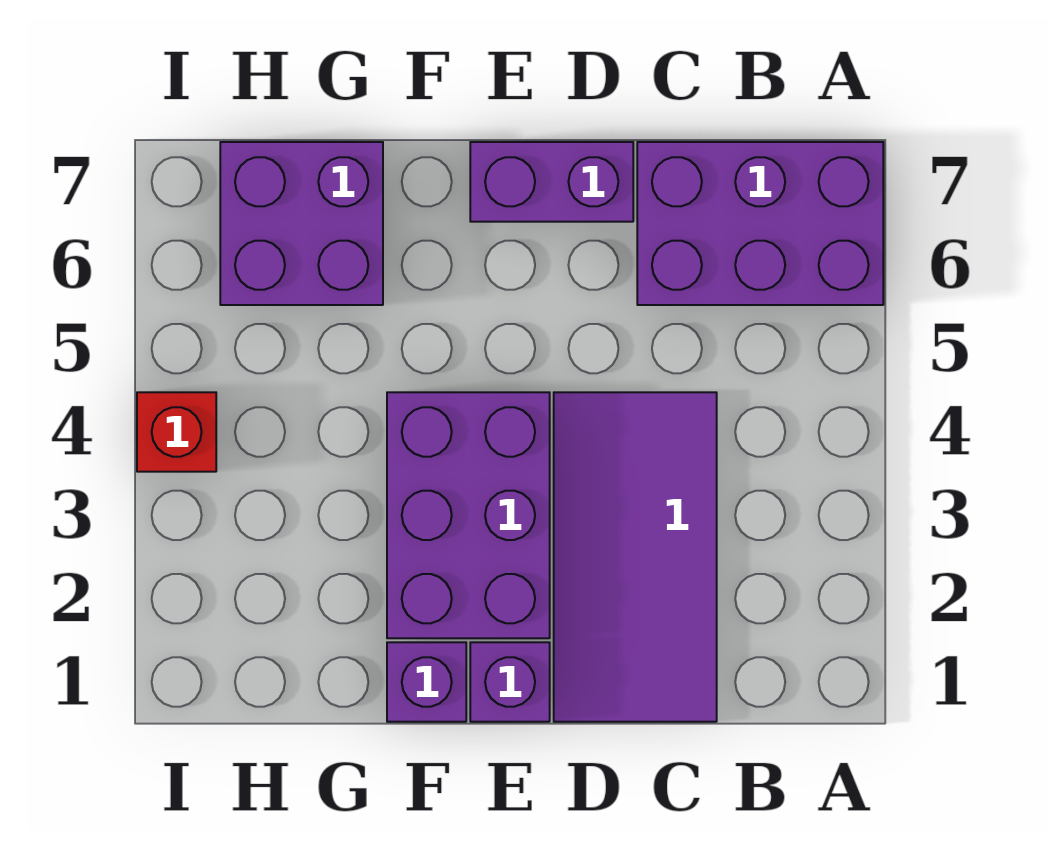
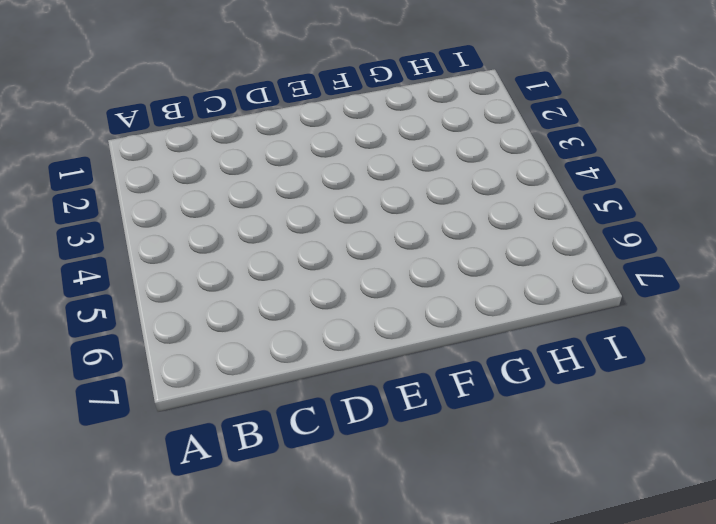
none -> purple brick A6:C7 level 1
none -> purple tile C1:D4 level 1

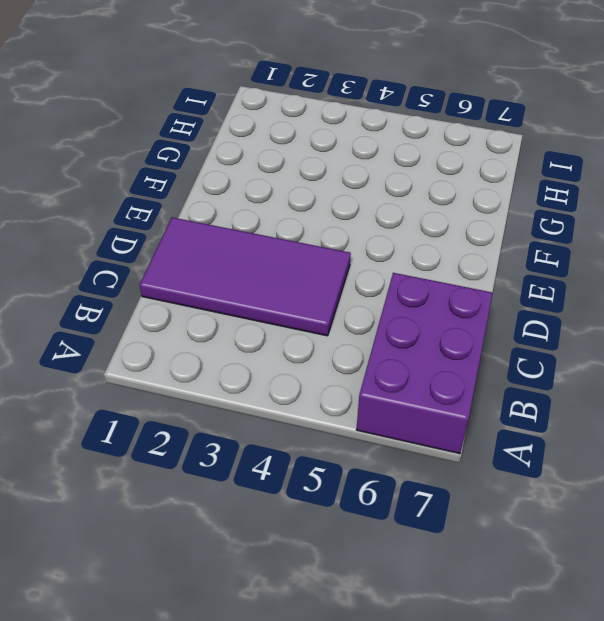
none -> purple brick D7:E7 level 1
none -> purple brick E1 level 1

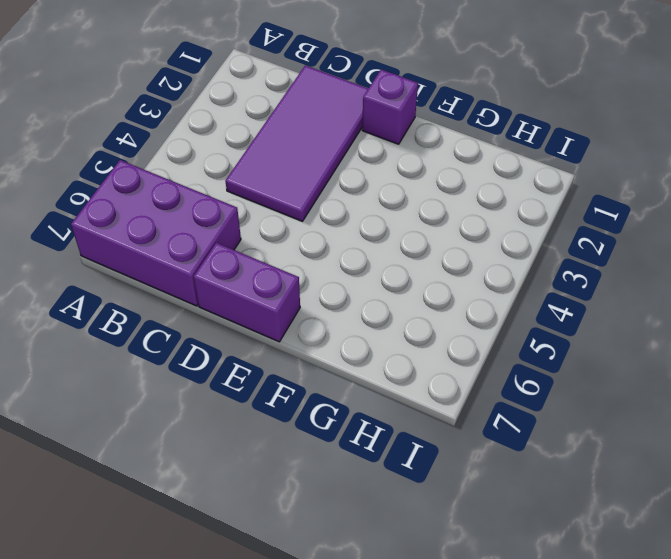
none -> purple brick E2:F4 level 1
none -> purple brick F1 level 1

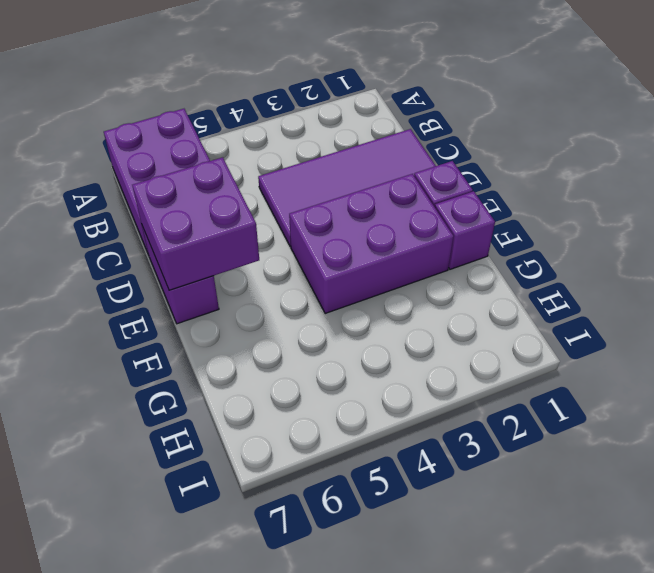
purple brick D6:E7 level 2 -> purple brick G6:H7 level 1
none -> red brick I4 level 1

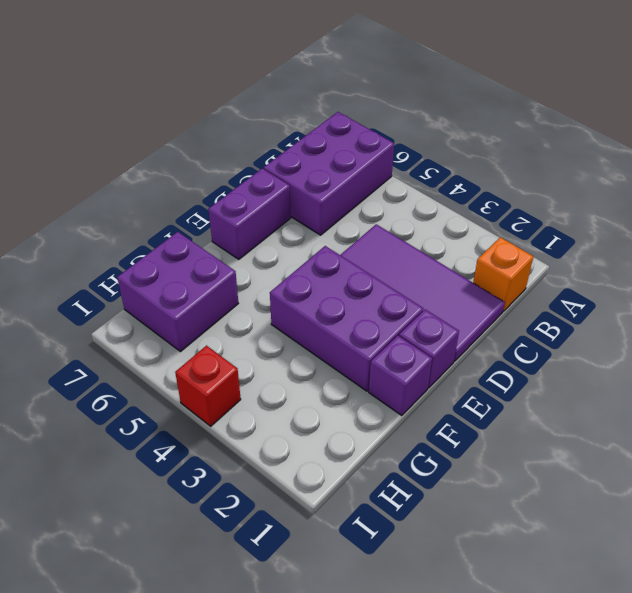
orange brick B1 level 1 -> none

